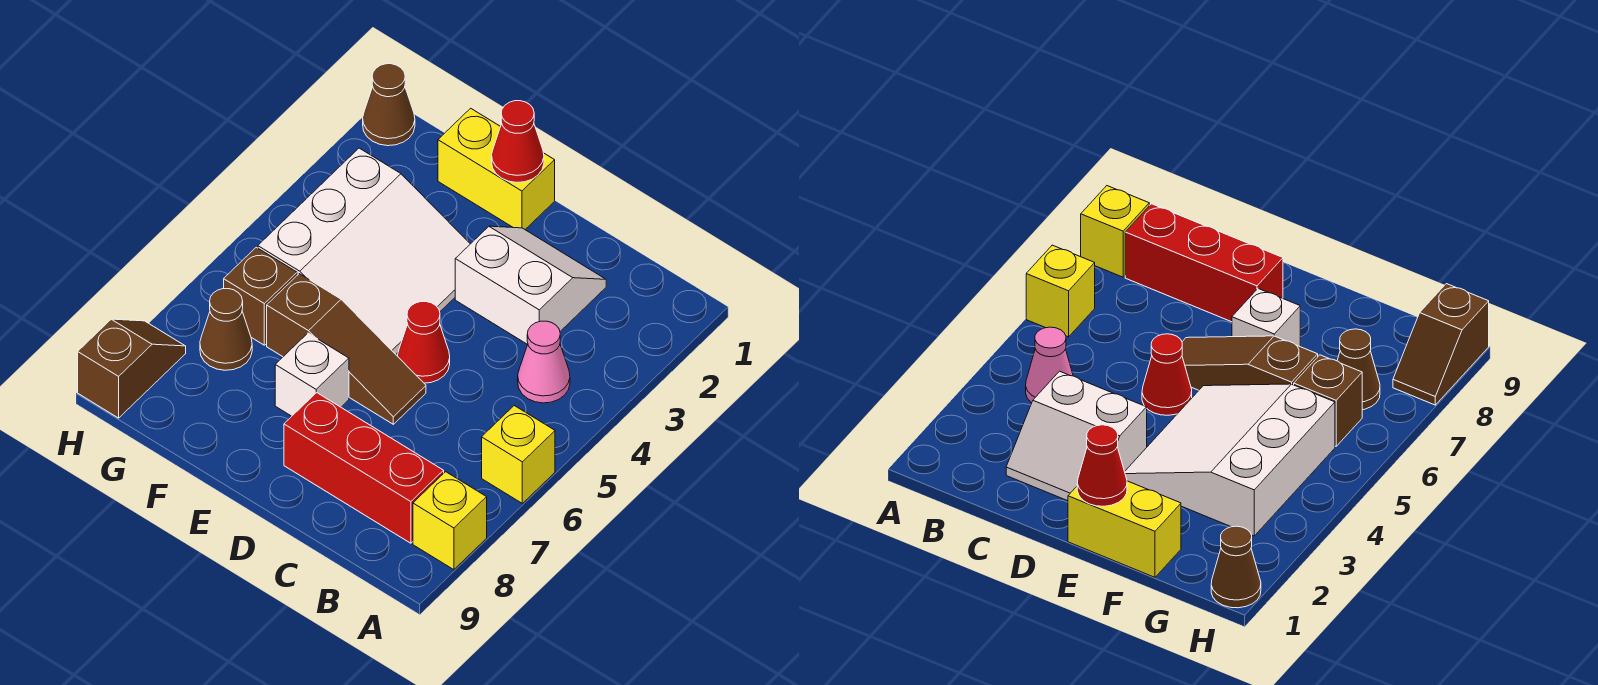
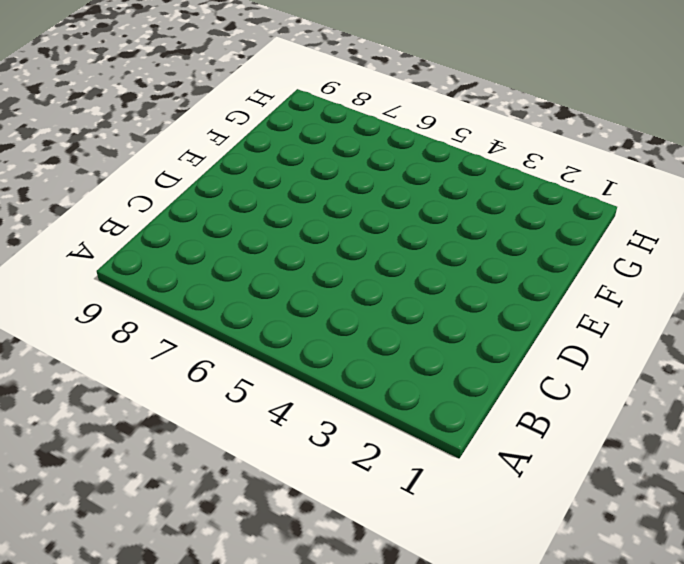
none -> yellow brick A6 level 1
none -> yellow brick A8 level 1
none -> pink cone B4 level 1

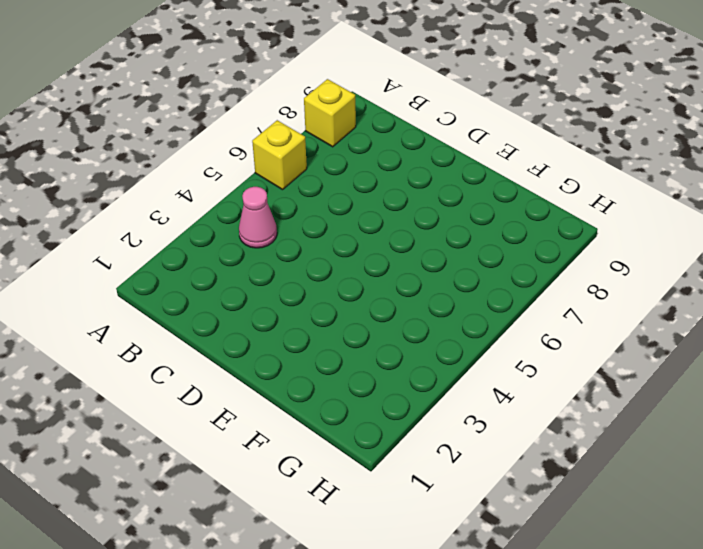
none -> red brick B8:D8 level 1
none -> white slope C2:D3 level 1 top 3
none -> red cone D5 level 1

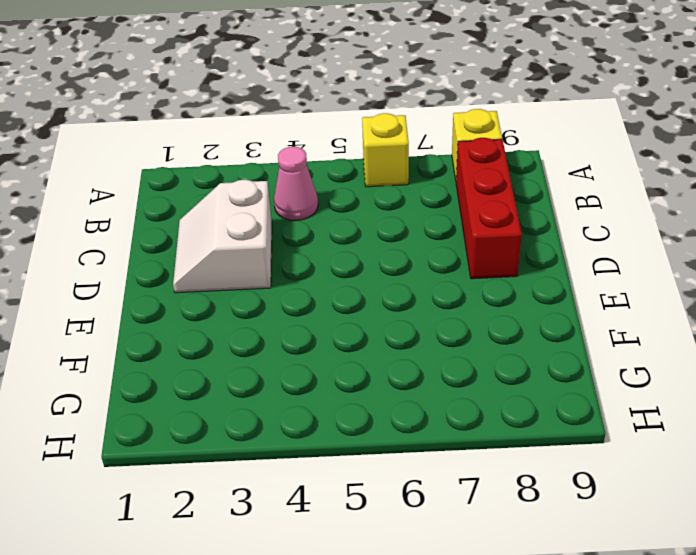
none -> red cone D5 level 1
none -> brown slope D6:F6 level 1 top F
none -> yellow brick E1:F1 level 1

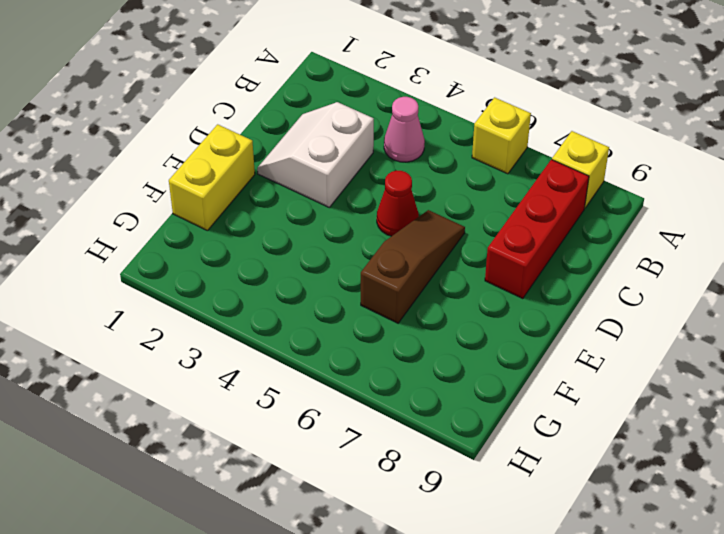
none -> white slope E3:G5 level 1 top G
none -> white brick E7 level 1
none -> brown brick G6 level 1

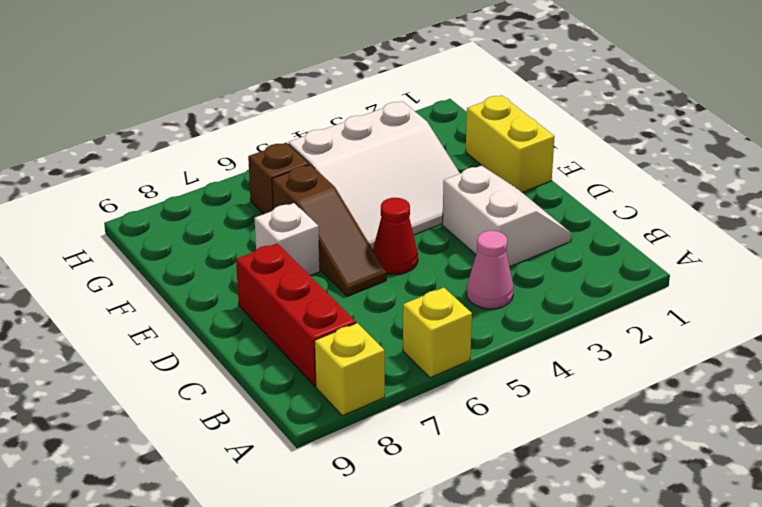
none -> brown cone G7 level 1
none -> brown cone H1 level 1
none -> brown slope H8:H9 level 1 top 9

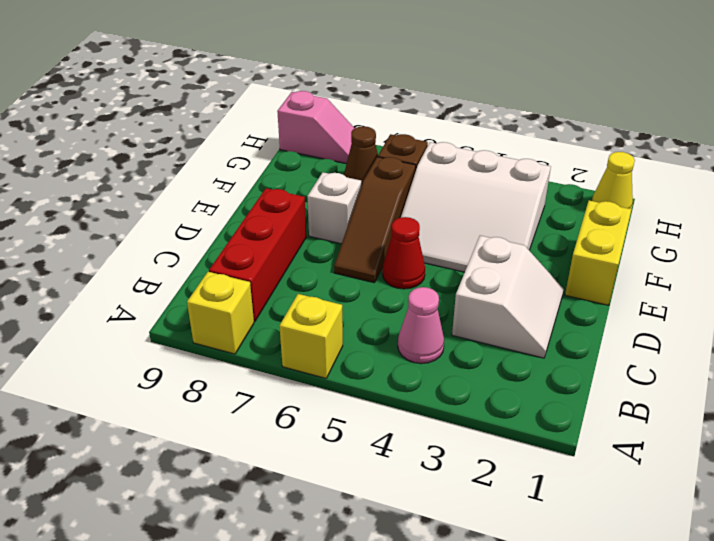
yellow cone H1 level 1 -> brown cone H1 level 1
pink slope H8:H9 level 1 top 9 -> brown slope H8:H9 level 1 top 9
none -> red cone E1 level 2

